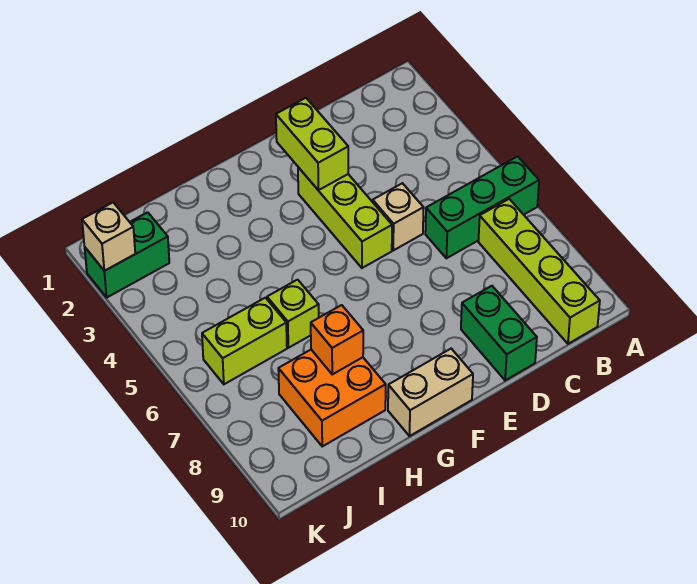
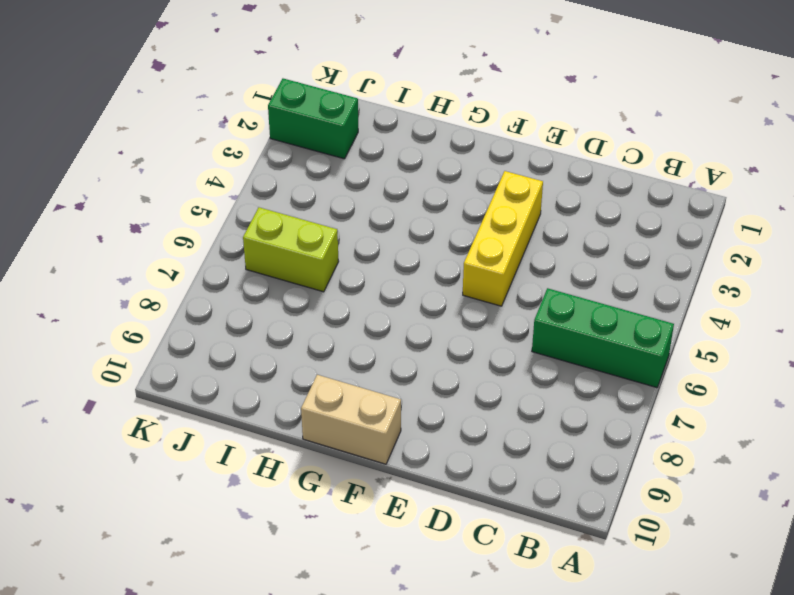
yellow brick E3:E5 level 1 -> lime brick E3:E5 level 1
none -> lime brick B7:B10 level 1
none -> tan brick D5 level 1
none -> green brick D9:D10 level 1

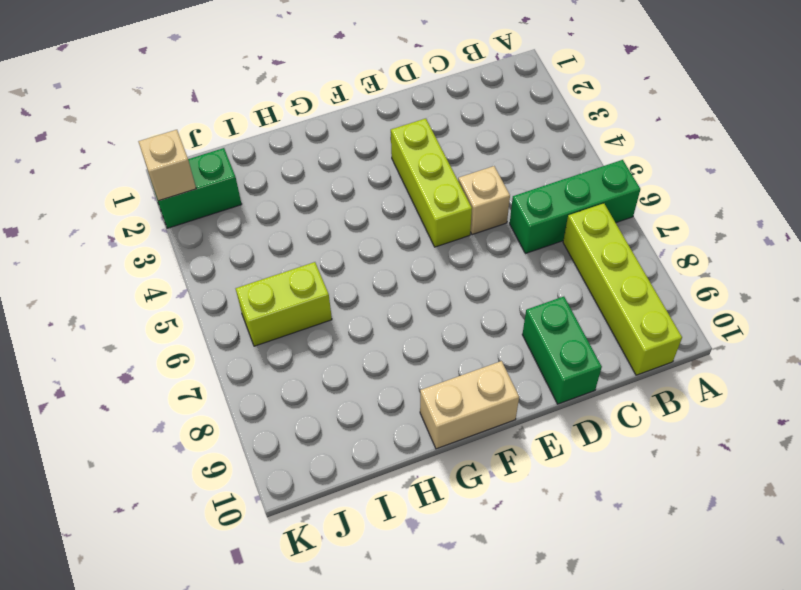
none -> lime brick H6 level 1
none -> orange brick H8:I9 level 1
none -> lime brick E2:E3 level 2

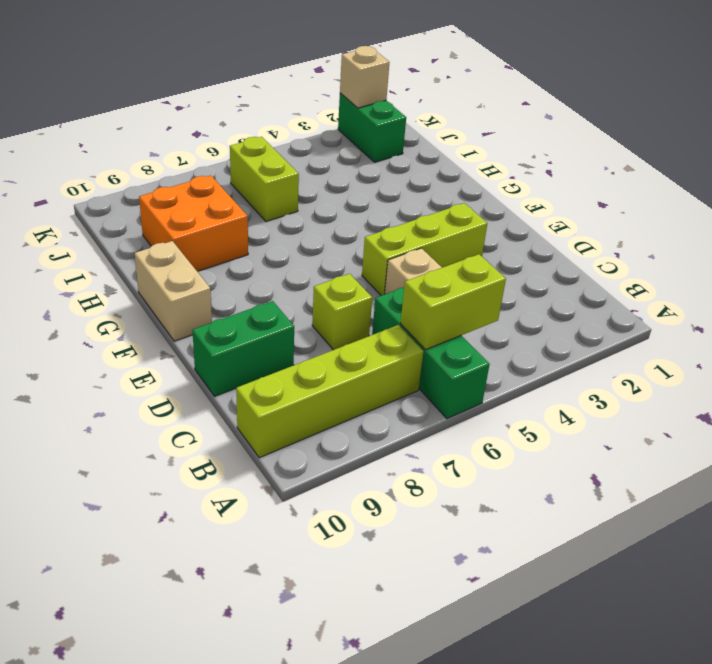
lime brick B5:B6 level 2 -> lime brick E2:E3 level 2
lime brick D7 level 1 -> lime brick H6 level 1
none -> orange brick H8 level 2

